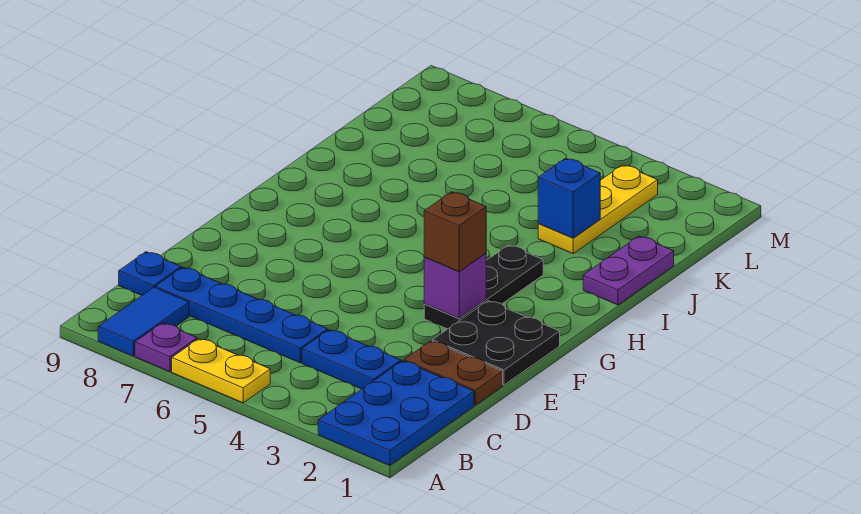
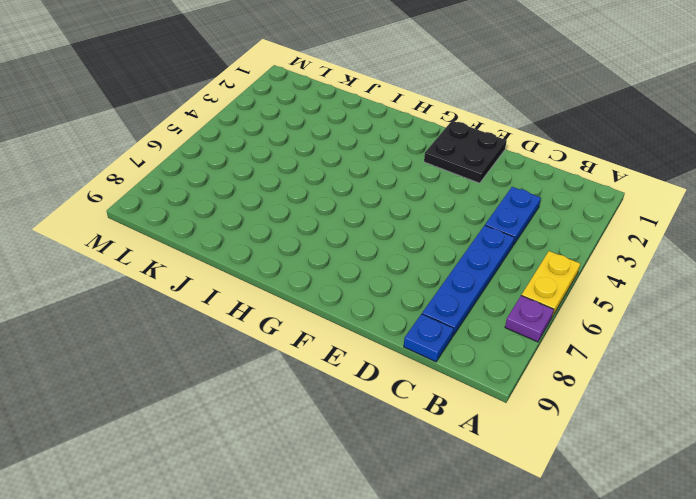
none -> blue plate A1:C2 level 1
none -> blue tile A8:B8 level 1
none -> brown plate D1:D2 level 1

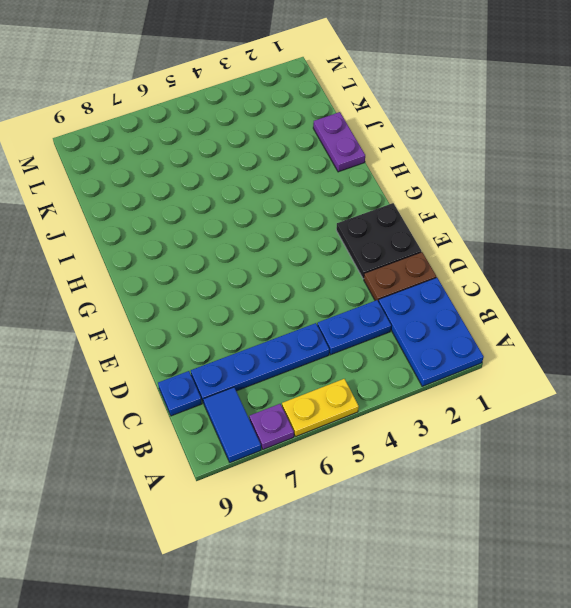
none -> black plate F3:H3 level 1
none -> yellow plate J3:L3 level 1
none -> purple brick F3 level 2

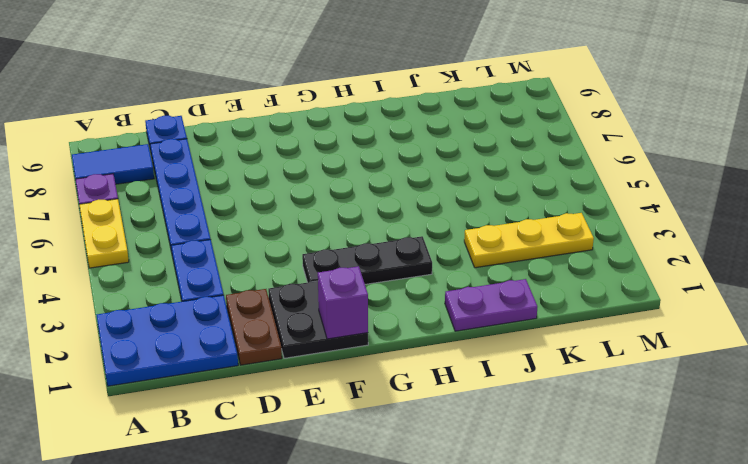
purple brick F1 level 2 -> purple brick F3 level 2
none -> blue brick J3 level 2
none -> brown brick F3 level 3

